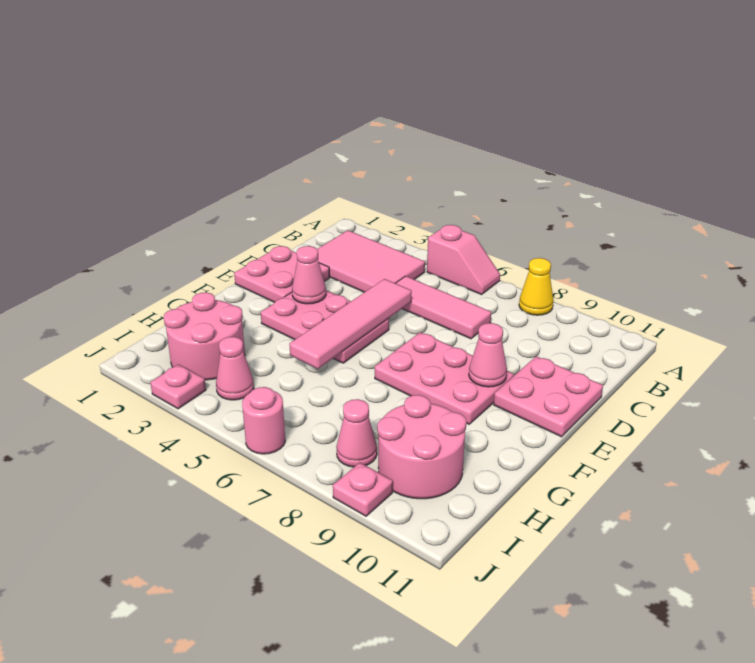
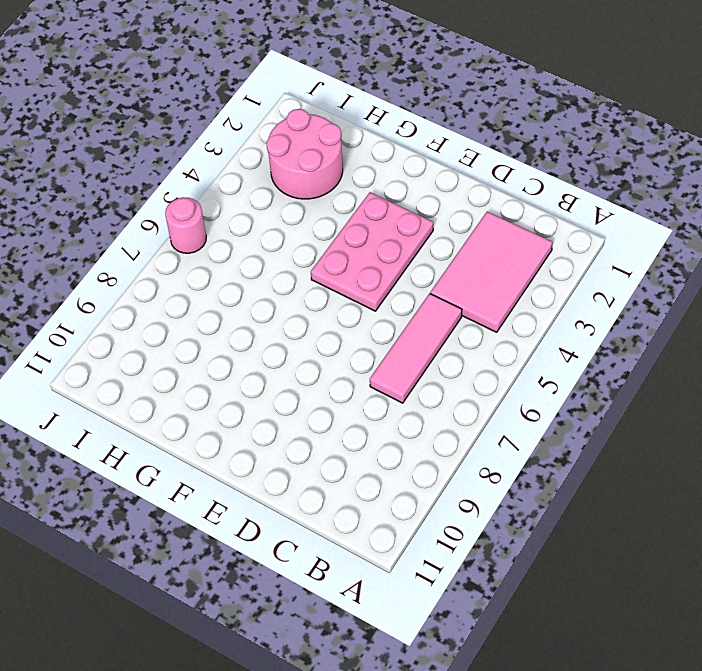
none -> pink slope A5:A6 level 1 top 5
none -> yellow cone A8 level 1
none -> pink plate D1:E2 level 1

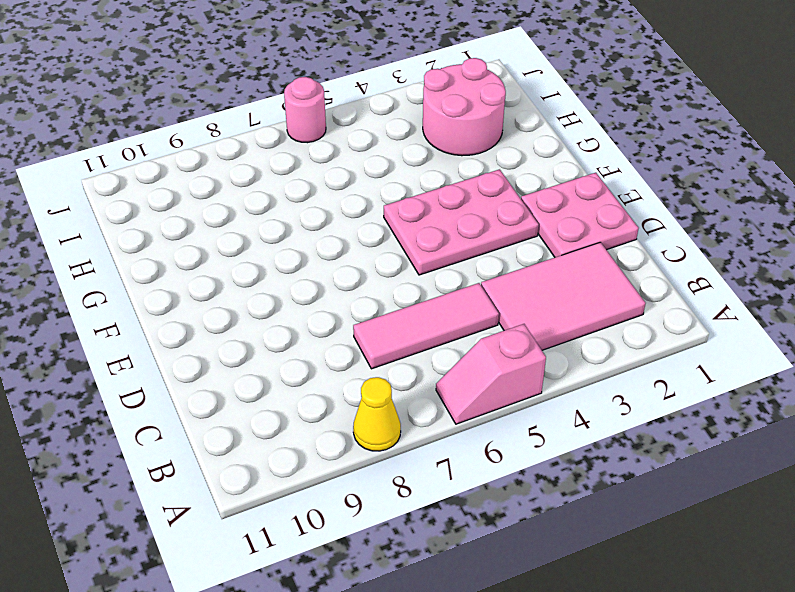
none -> pink plate D10:E11 level 1
none -> pink plate E7:F9 level 1
none -> pink round brick H9:I10 level 1

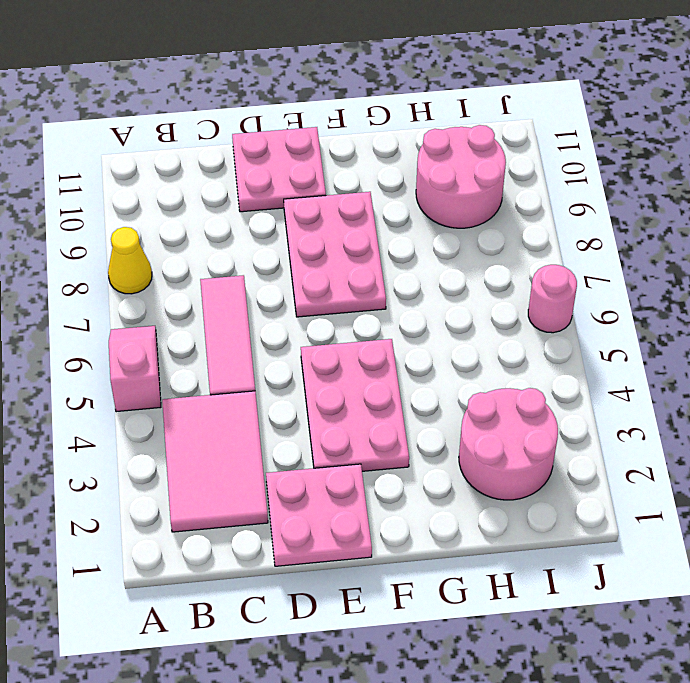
none -> pink cone I4 level 1
none -> pink cone I8 level 1
none -> pink plate J3 level 1

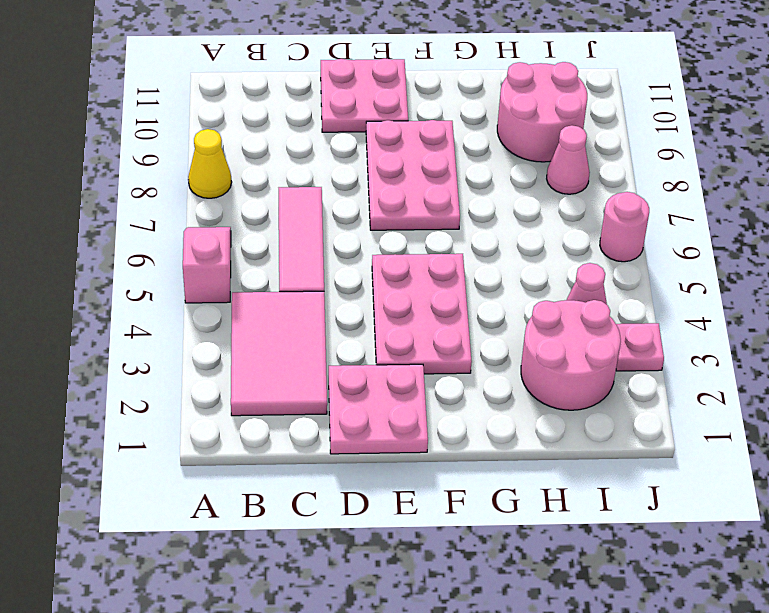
none -> pink plate J9 level 1
none -> pink tile D5:G5 level 2
none -> pink cone E3 level 2

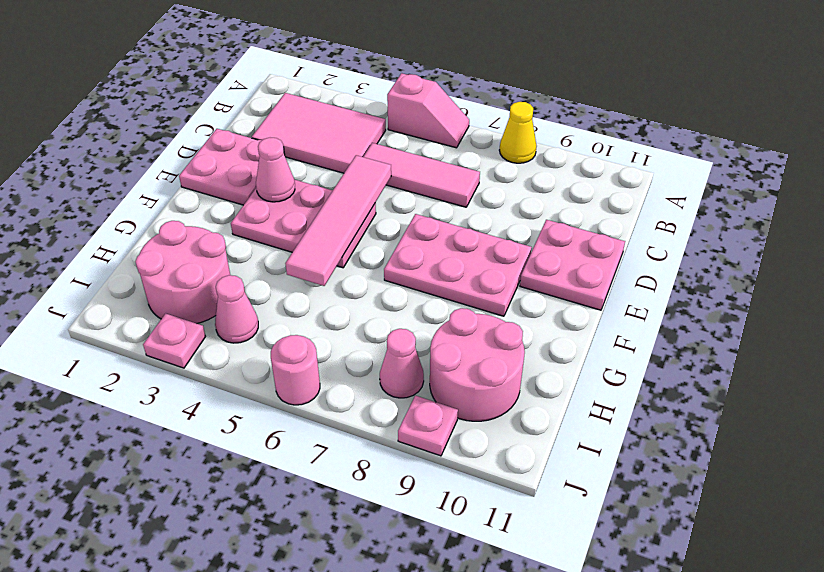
none -> pink cone E9 level 2

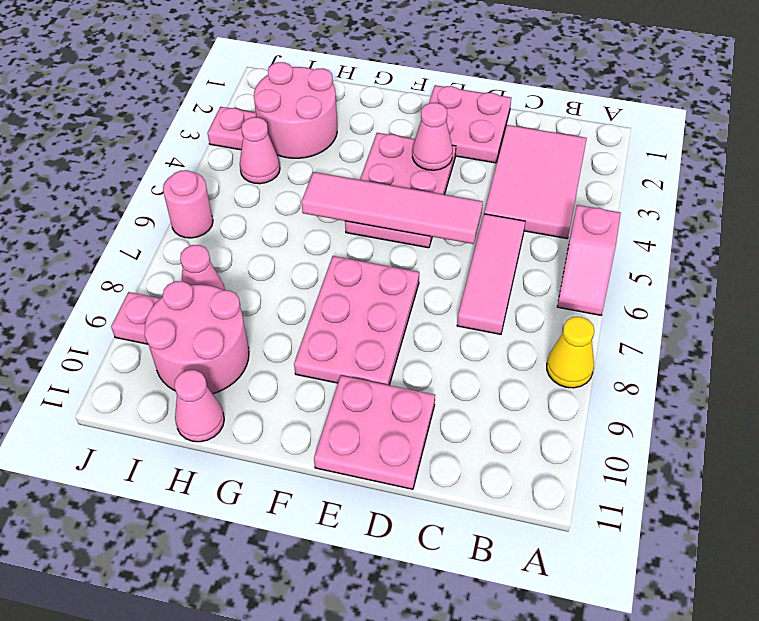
pink cone H11 level 1 -> pink cone E9 level 2

